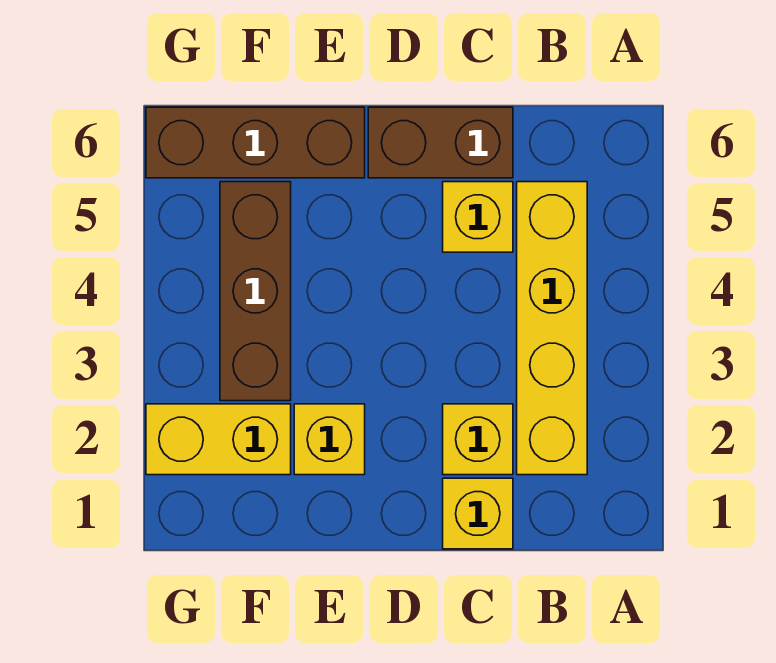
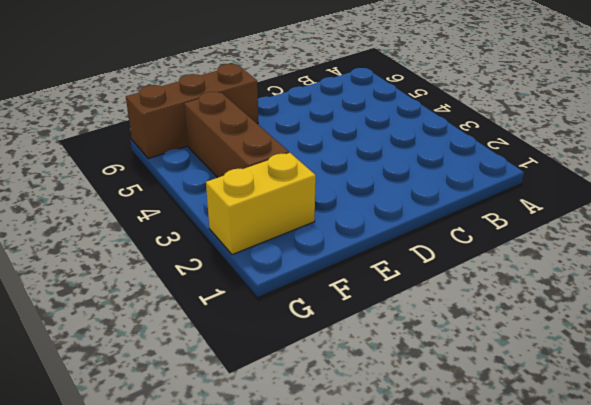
none -> yellow brick B2:B5 level 1
none -> yellow brick C1 level 1

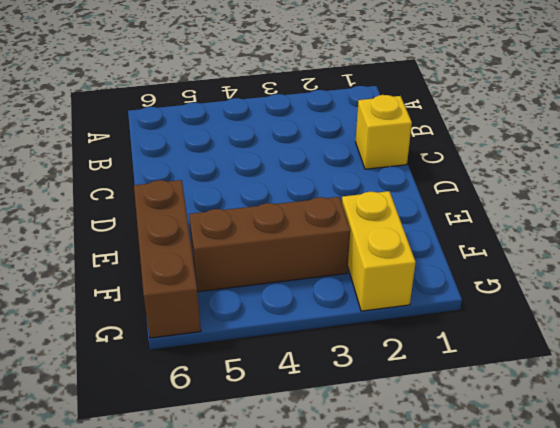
none -> yellow brick B2:B5 level 1
none -> yellow brick C2 level 1

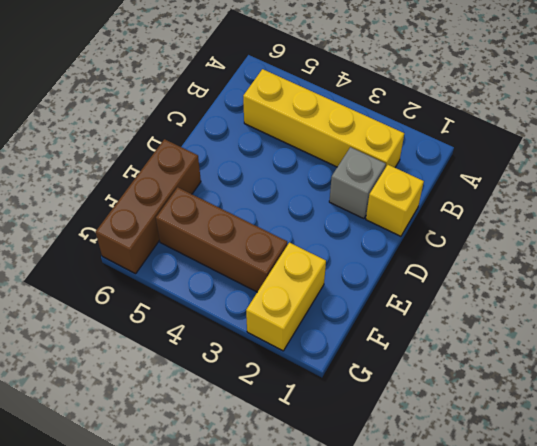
grey brick C2 level 1 -> yellow brick C2 level 1
none -> yellow brick C5 level 1
none -> brown brick C6:D6 level 1

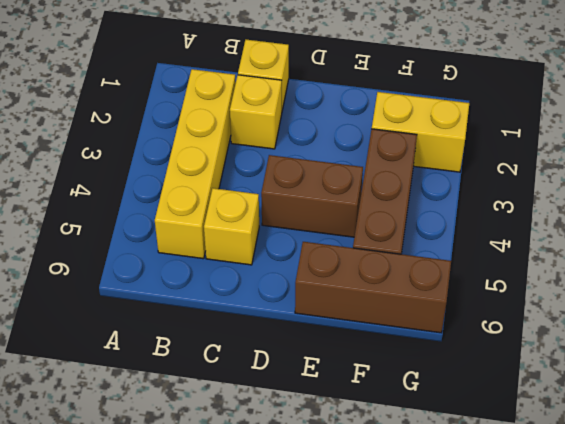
brown brick D4:E4 level 1 -> brown brick C6:D6 level 1
none -> yellow brick E2 level 1

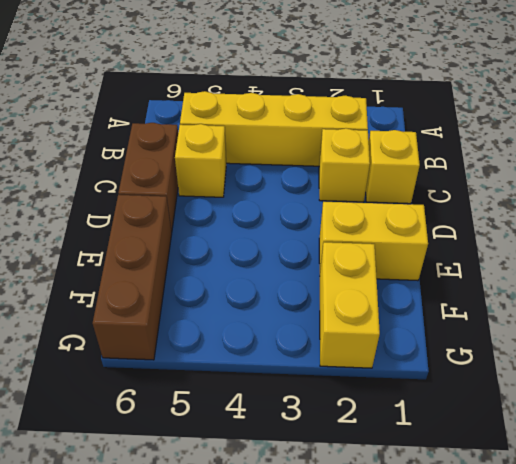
yellow brick E1:E2 level 1 -> yellow brick E2 level 1
none -> brown brick F3:F5 level 1

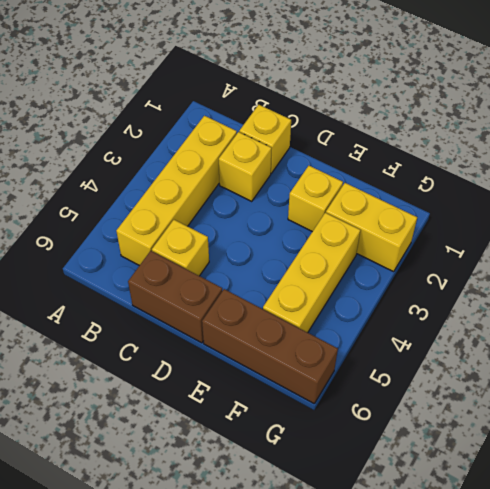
yellow brick F3:F5 level 1 -> brown brick F3:F5 level 1

